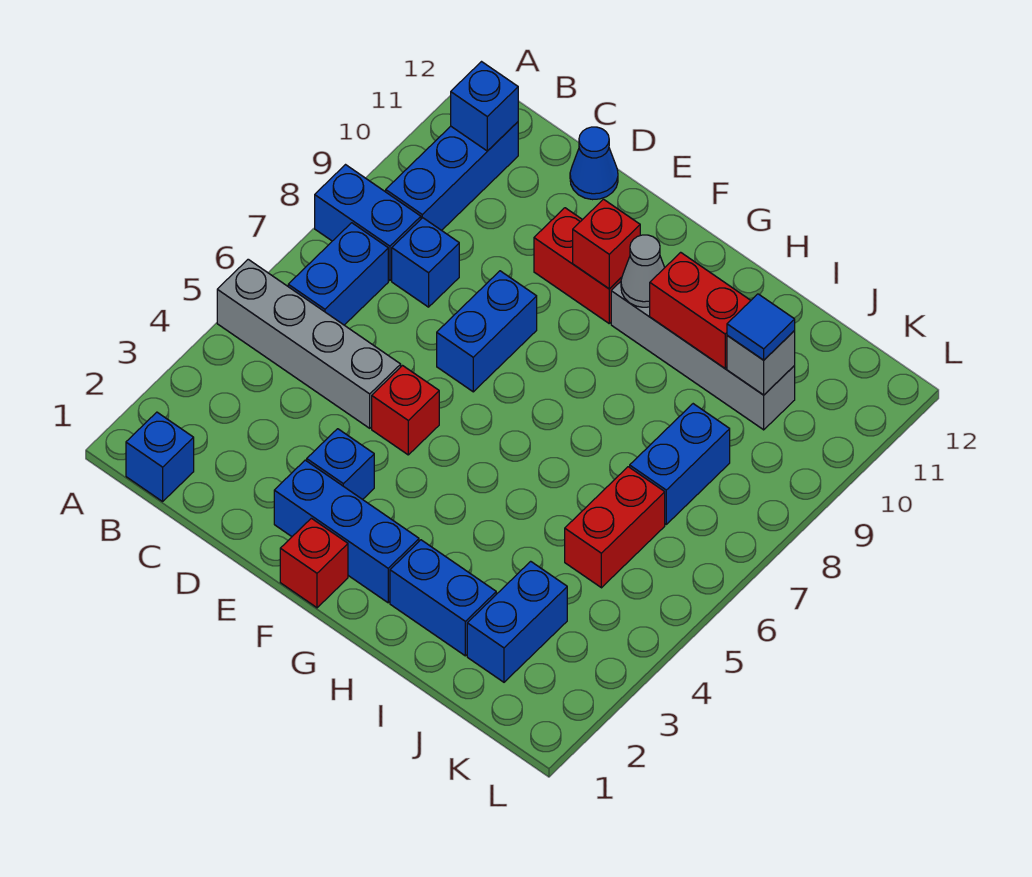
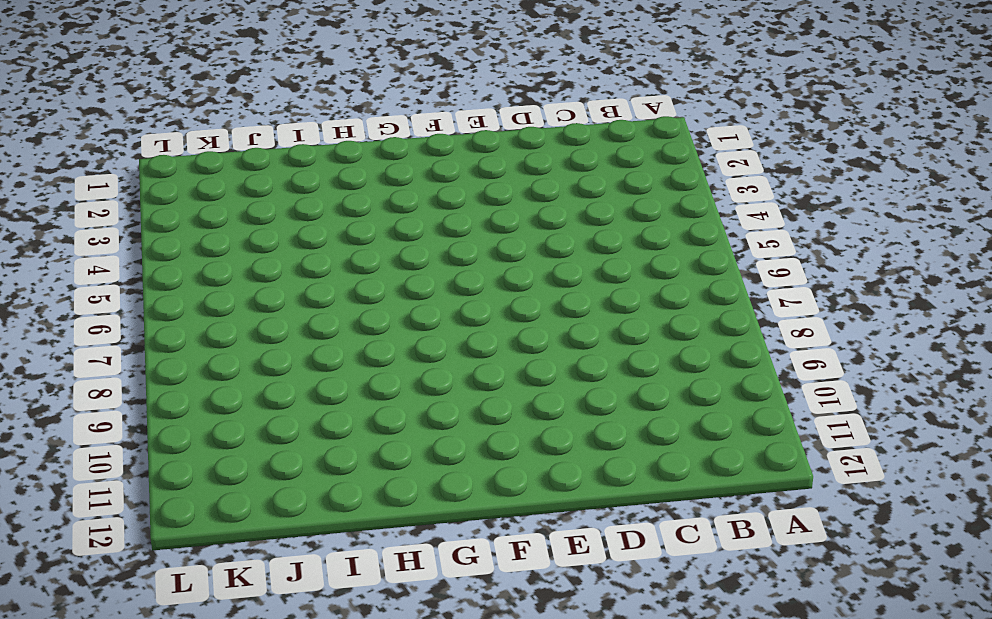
none -> grey brick A5:D5 level 1
none -> blue brick A8:B8 level 1
none -> blue brick B1 level 1

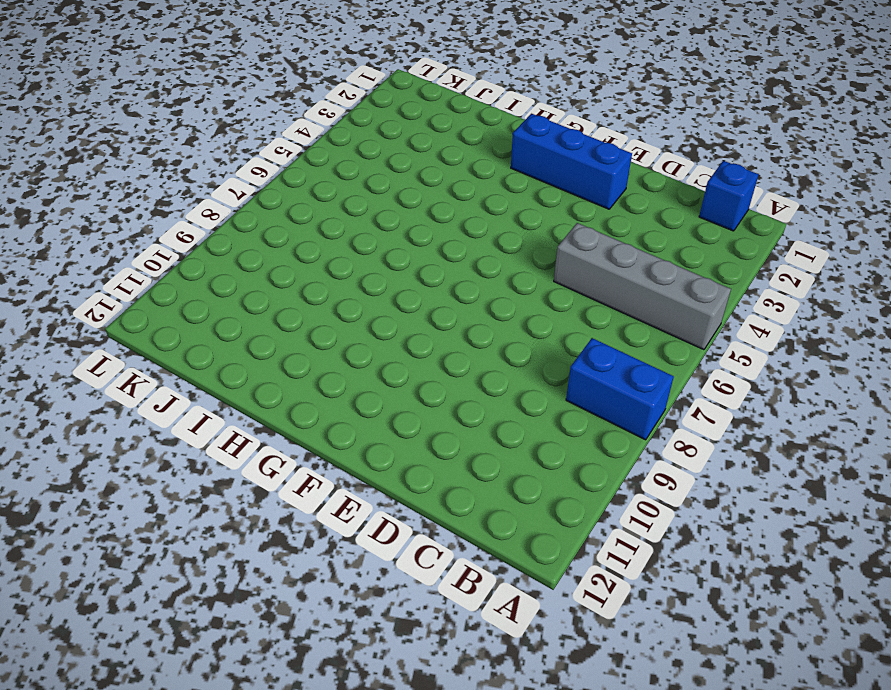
none -> blue brick B6:B7 level 1
none -> blue brick B9:B11 level 1
none -> blue brick C8 level 1

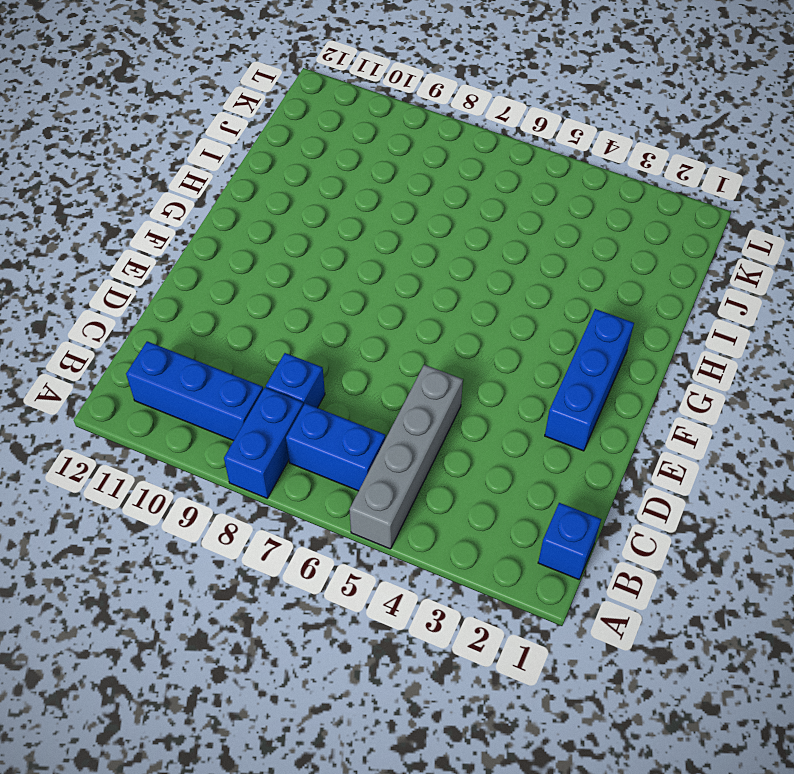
none -> blue cone D12 level 1
none -> blue brick E3 level 1
none -> red brick E5 level 1

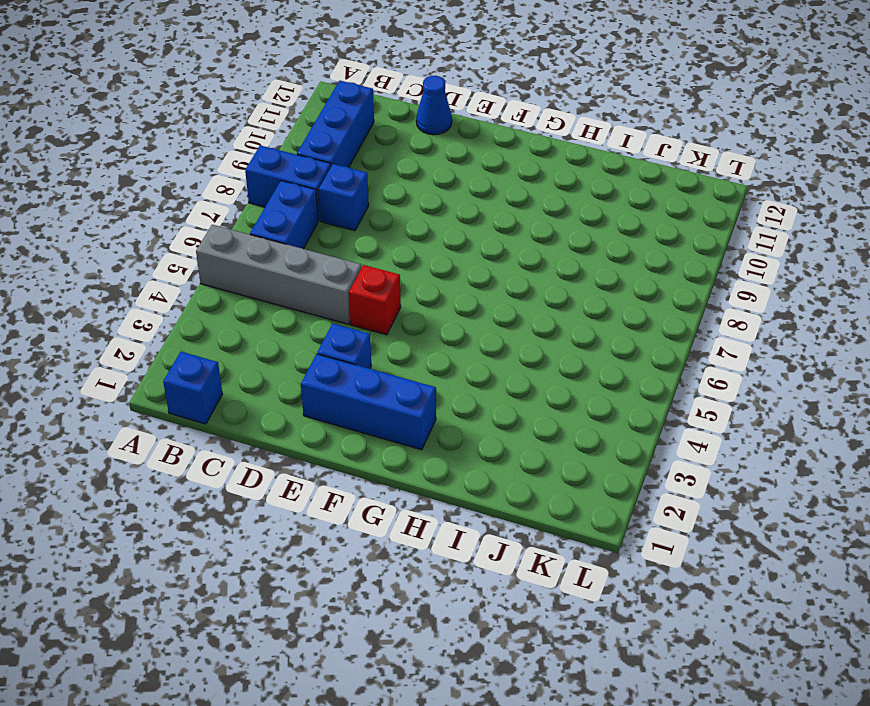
none -> blue brick E7:E8 level 1
none -> red brick E10:F10 level 1
none -> red brick F1 level 1

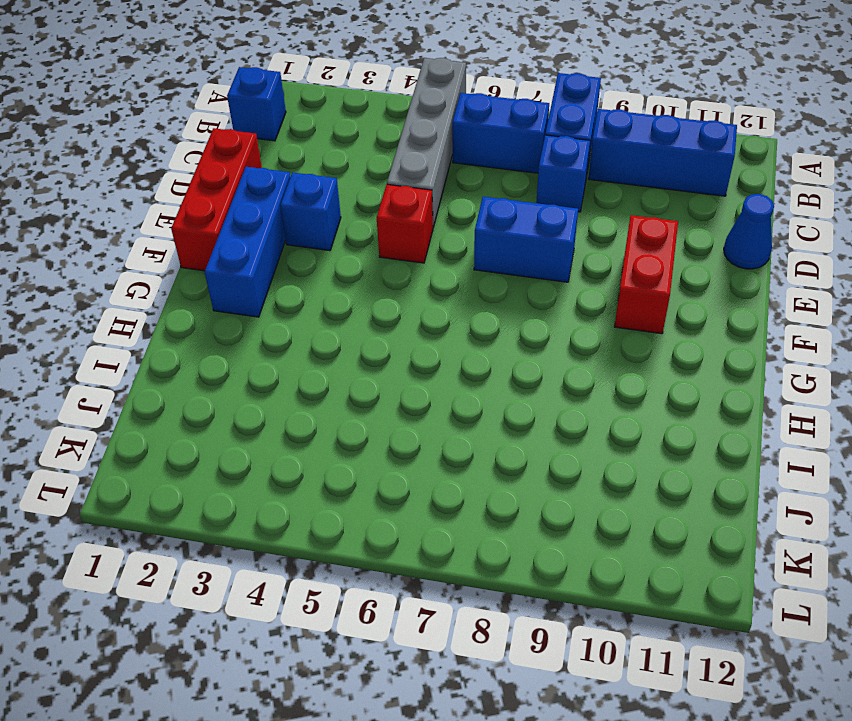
red brick D1:F1 level 1 -> red brick F1 level 1
none -> grey brick G10:J10 level 1
none -> blue brick H2:I2 level 1
none -> blue brick J2:J3 level 1

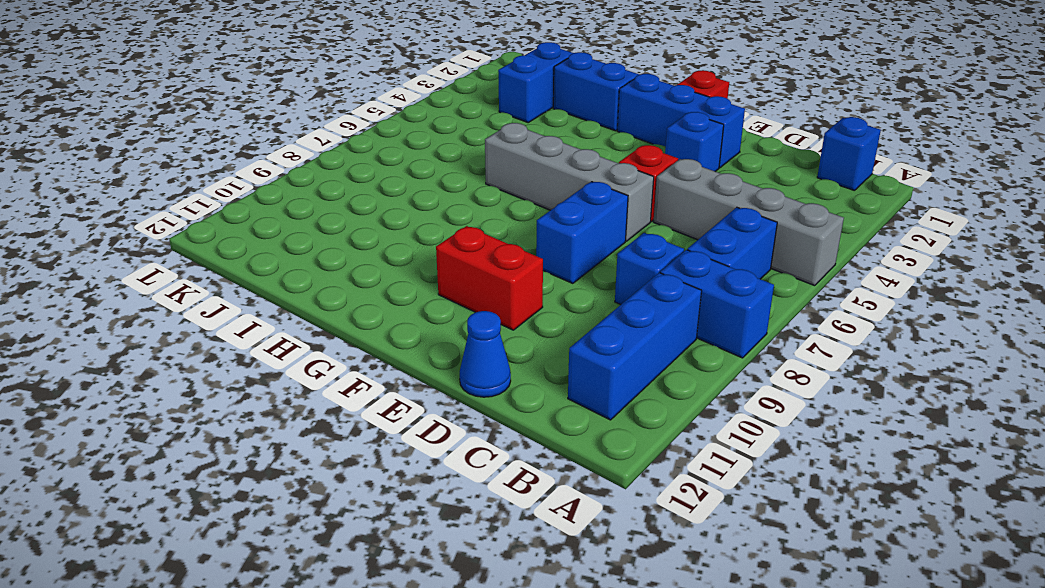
grey brick E6:H6 level 1 -> grey brick G10:J10 level 1
none -> red brick J5:J6 level 1
none -> blue brick J7:J8 level 1
none -> blue brick B11 level 2

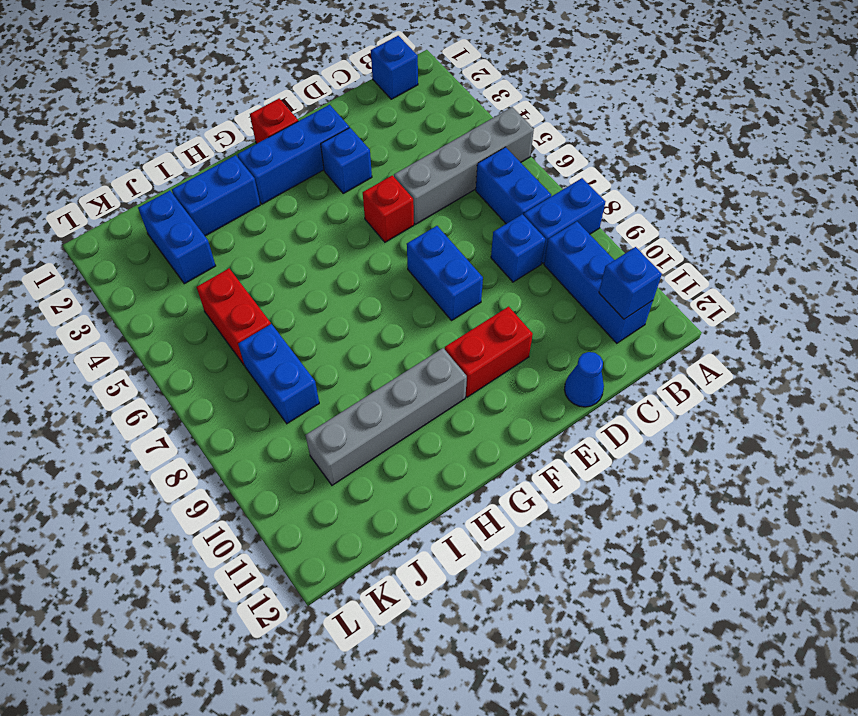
none -> red brick F10 level 2
none -> grey cone G10 level 2
none -> red brick H10:I10 level 2

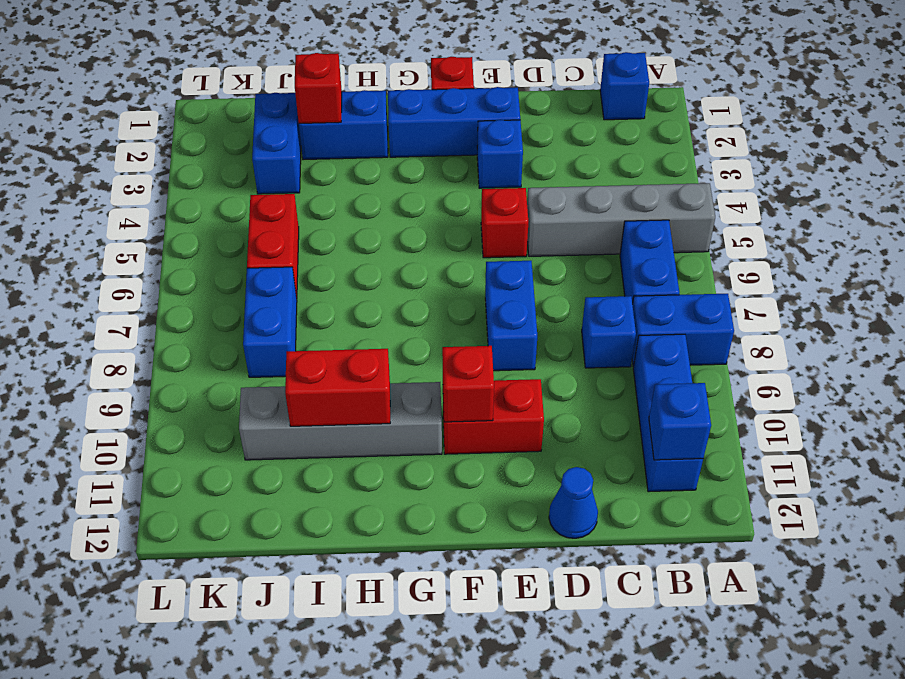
red brick I2 level 2 -> none
none -> grey cone G10 level 2
none -> grey brick J10 level 2
none -> blue tile J10 level 3

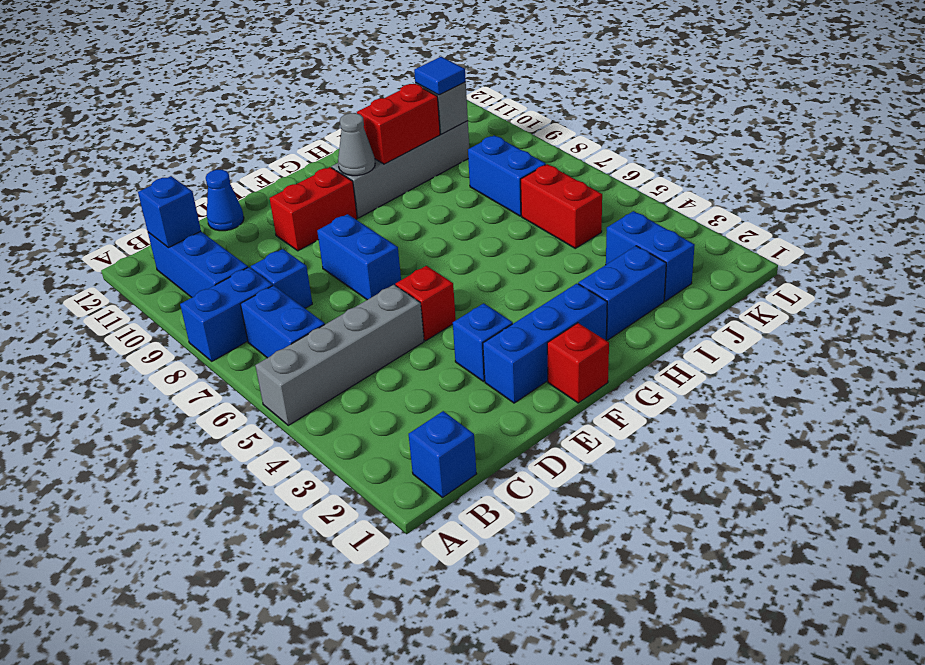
none -> red brick F10 level 2

